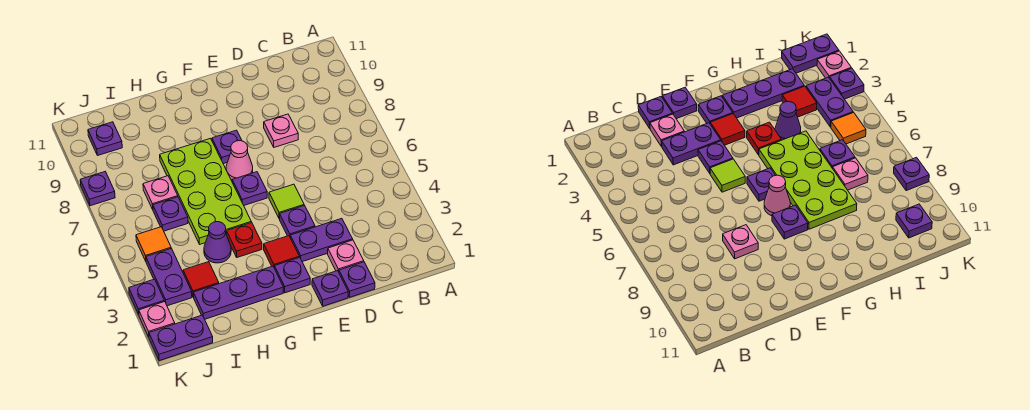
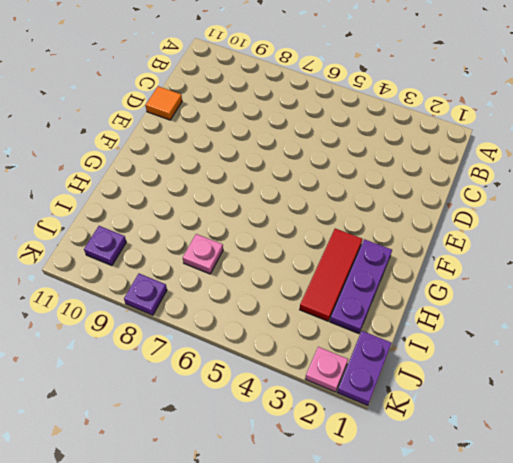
orange tile D11 level 1 -> orange tile J5 level 1
red tile G3:I3 level 1 -> red tile I3 level 1
none -> purple plate D1 level 1
none -> pink plate D2 level 1
none -> purple plate D3:E3 level 1

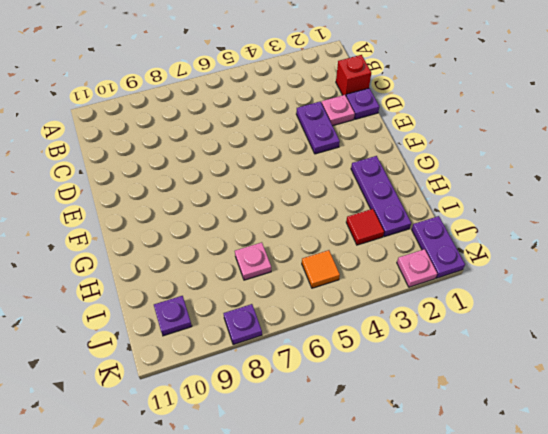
red brick C1 level 1 -> none
none -> pink plate D8 level 1
none -> purple plate E1 level 1
none -> purple plate E4 level 1

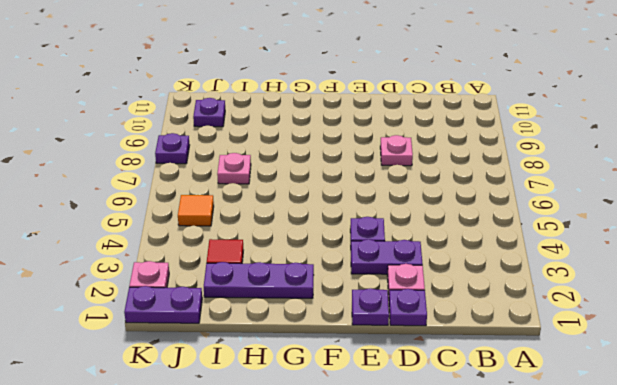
none -> lime tile E5 level 1
none -> purple plate F2 level 1
none -> red tile F3 level 1

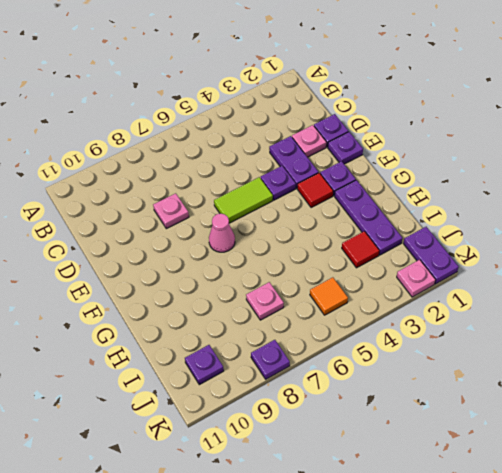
lime tile E5:E6 level 1 -> lime tile E5 level 1
none -> purple plate F6 level 1
none -> purple plate F8 level 1
none -> red plate G4 level 1

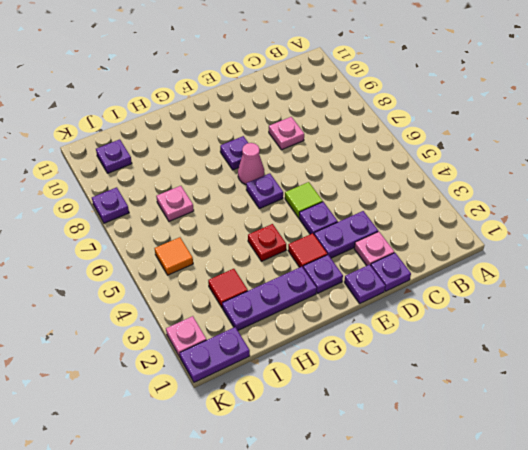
none -> lime plate G5:H8 level 1
none -> purple cone H4 level 1
none -> purple plate I6 level 1

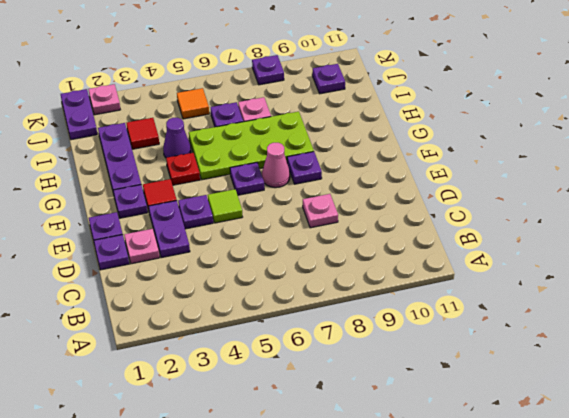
none -> purple plate J3:J4 level 1
none -> purple plate K3 level 1

